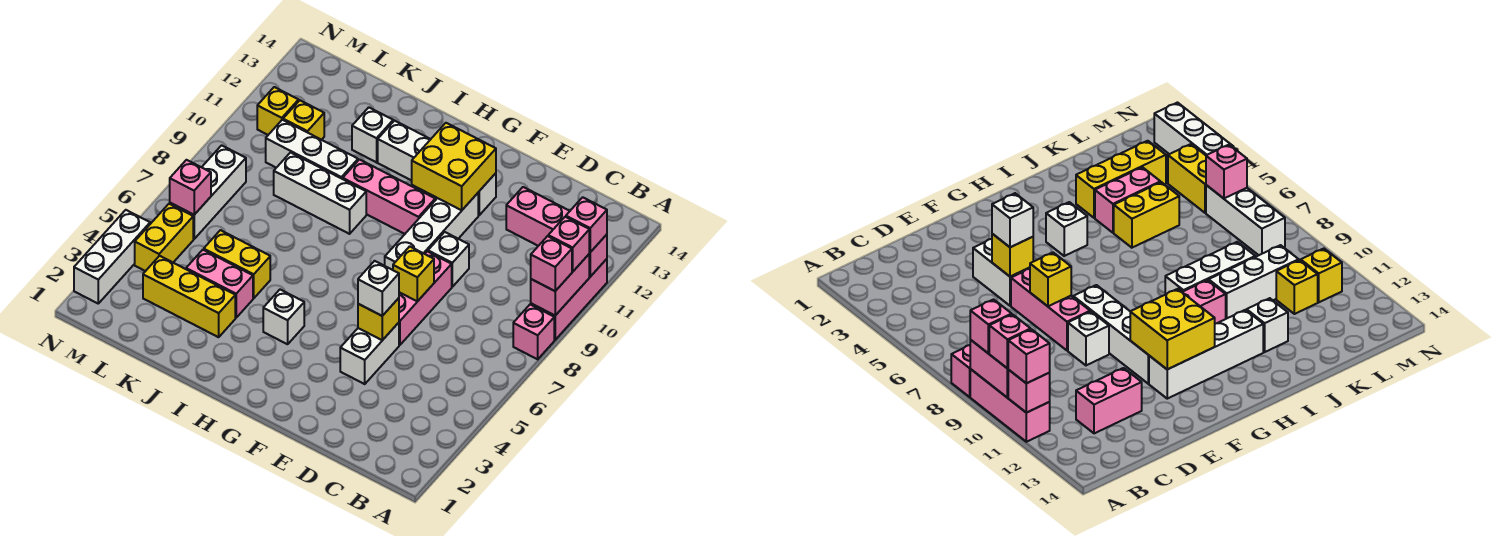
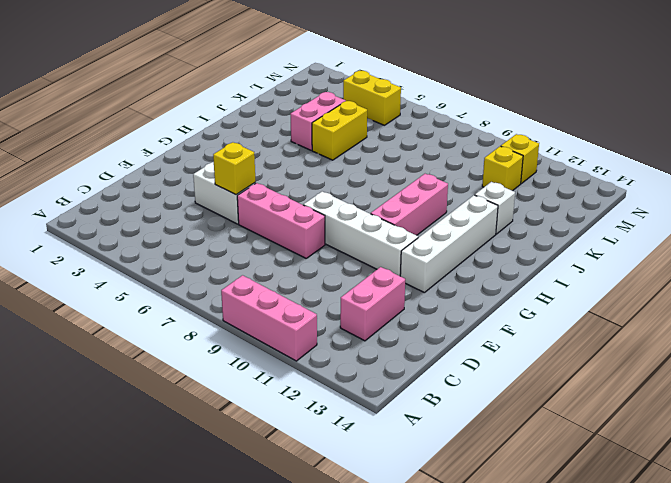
none -> pink brick A8 level 1
none -> white brick E9 level 1
none -> white brick H4 level 1
none -> white brick I9:K9 level 1

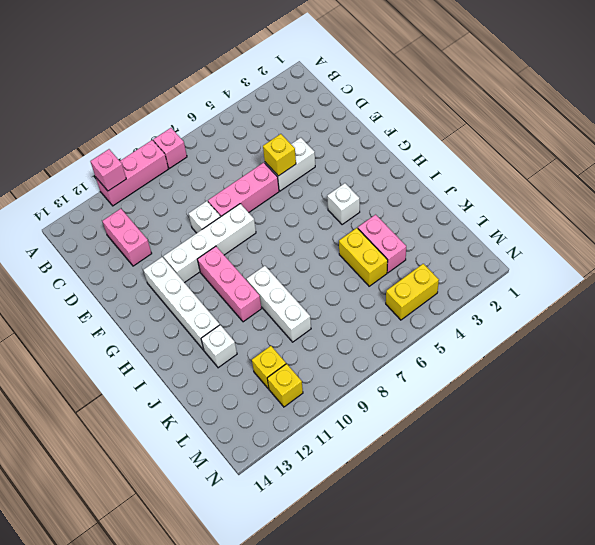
none -> yellow brick J3:L3 level 1
none -> white brick J10:L10 level 1
none -> white brick M6:M8 level 1
none -> white brick N2:N4 level 1

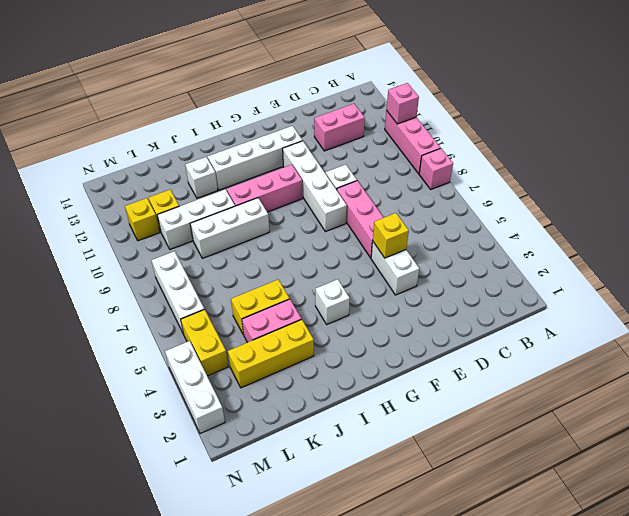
none -> pink brick A9:A10 level 2
none -> yellow brick E7 level 2
none -> yellow brick F11:G12 level 2
none -> pink brick M6 level 2

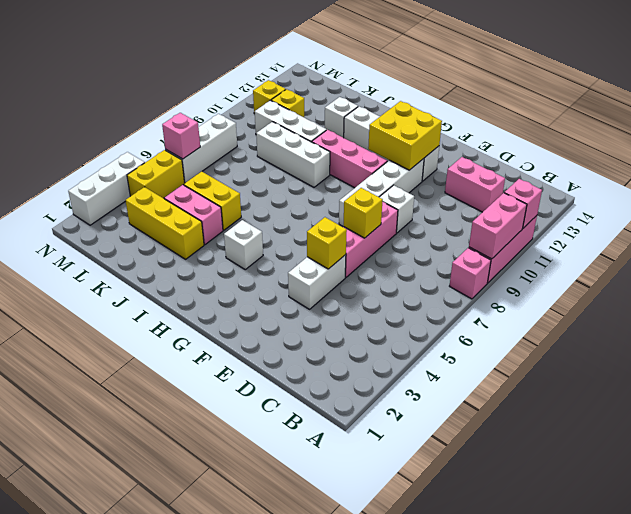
none -> pink brick A9 level 3
none -> pink brick A10 level 3
none -> pink brick A11 level 3
none -> white brick E5 level 3

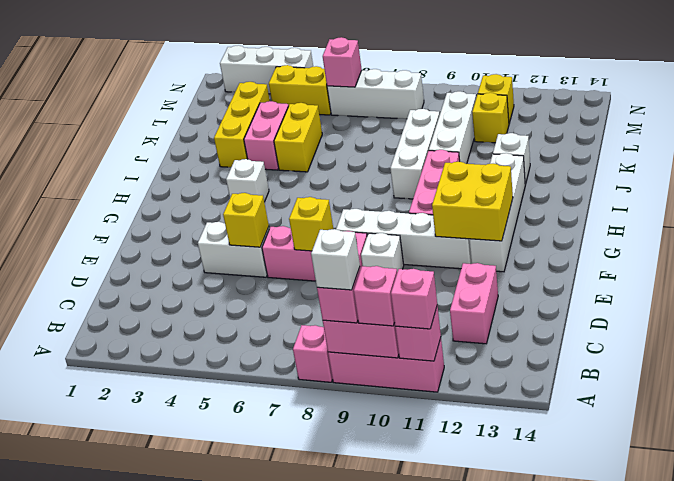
white brick A9 level 4 -> white brick E5 level 3

